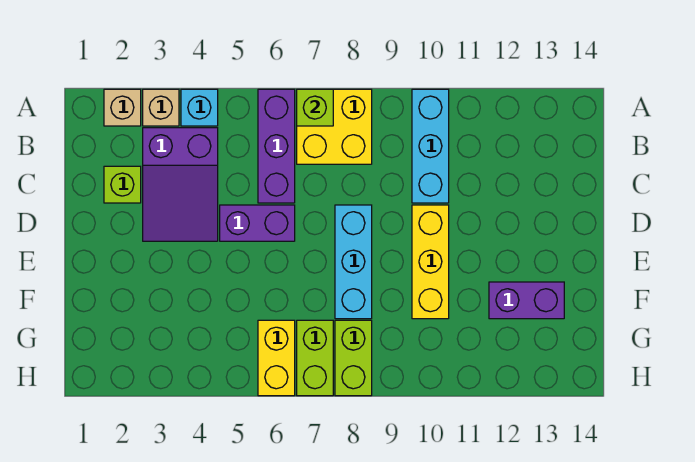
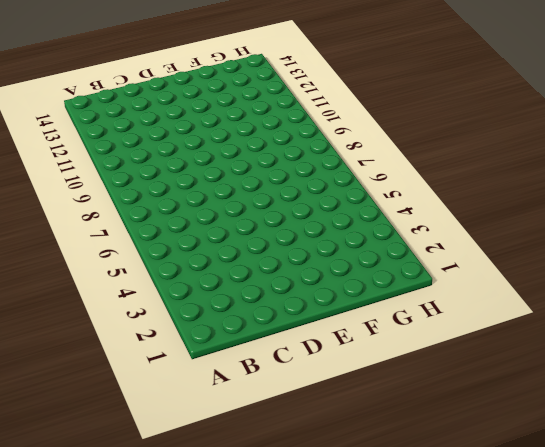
none -> tan brick A2 level 1
none -> tan brick A3 level 1
none -> cyan brick A4 level 1

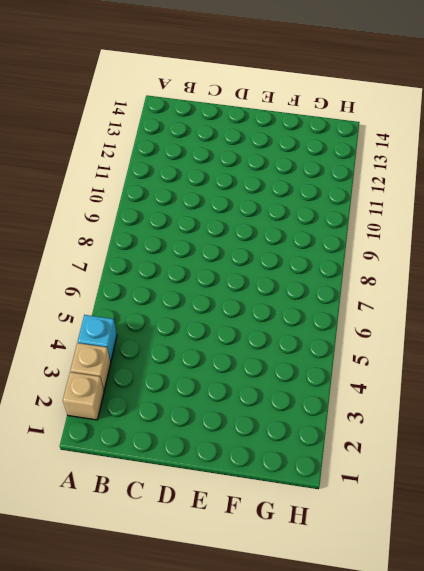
none -> purple brick A6:C6 level 1
none -> yellow brick A7:B8 level 1
none -> cyan brick A10:C10 level 1

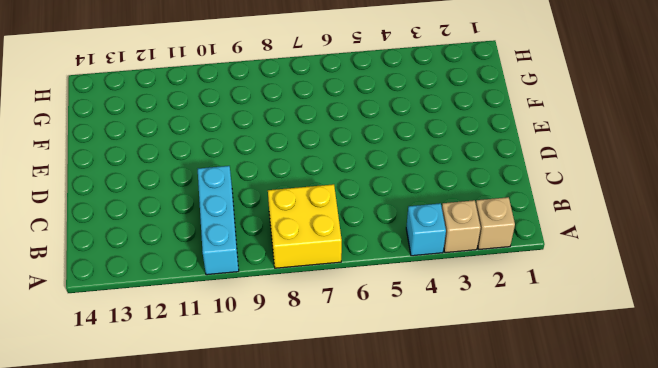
none -> purple brick A6:C6 level 1
none -> purple slope B3:D4 level 1 top B
none -> lime brick C2 level 1

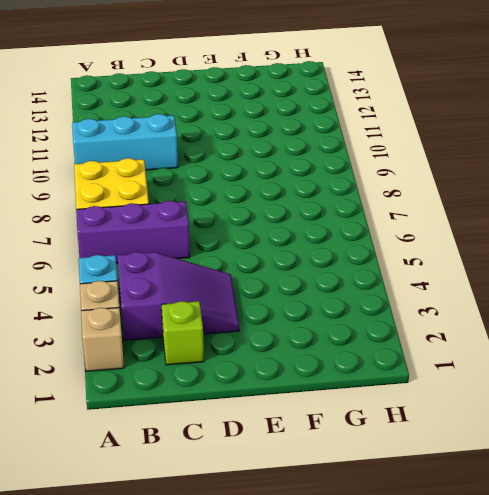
none -> purple brick D5:D6 level 1
none -> cyan brick D8:F8 level 1
none -> yellow brick D10:F10 level 1

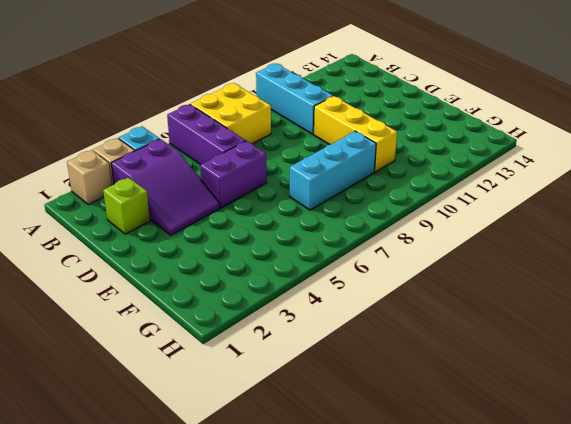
cyan brick F7:F9 level 1 -> cyan brick D8:F8 level 1
none -> purple brick F12:F13 level 1
none -> yellow brick G6:H6 level 1
none -> lime brick G7:H7 level 1

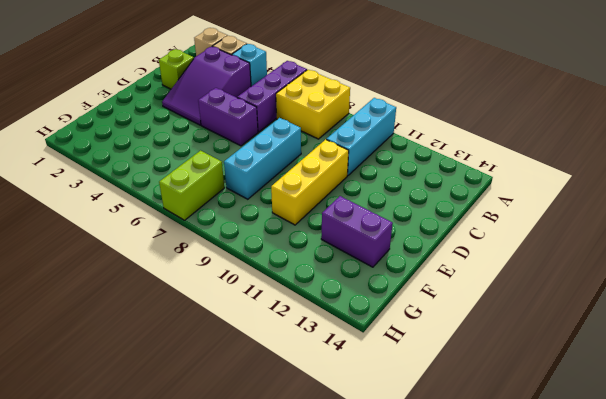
none -> yellow brick G6:H6 level 1
none -> lime brick G8:H8 level 1
none -> lime brick A7 level 2

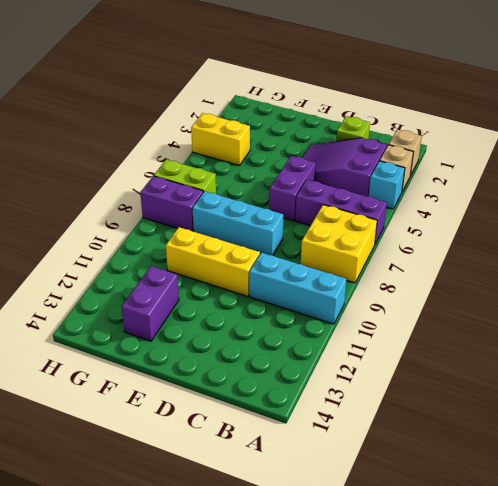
yellow brick G4:H4 level 1 -> yellow brick G6:H6 level 1
purple brick G8:H8 level 1 -> lime brick G8:H8 level 1
none -> lime brick A7 level 2

